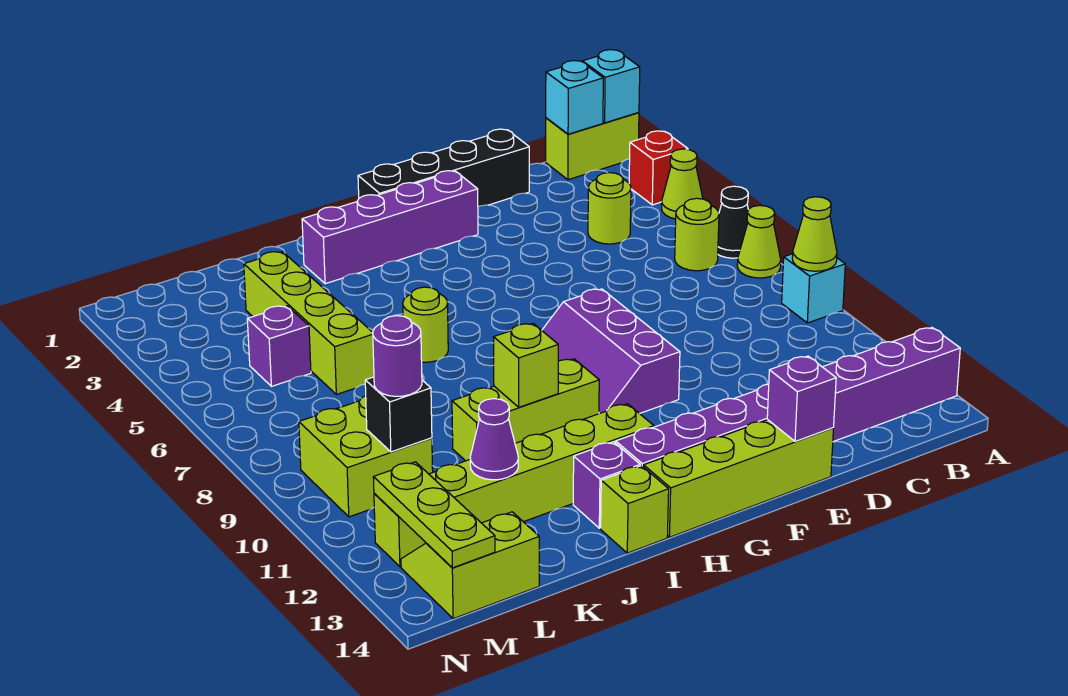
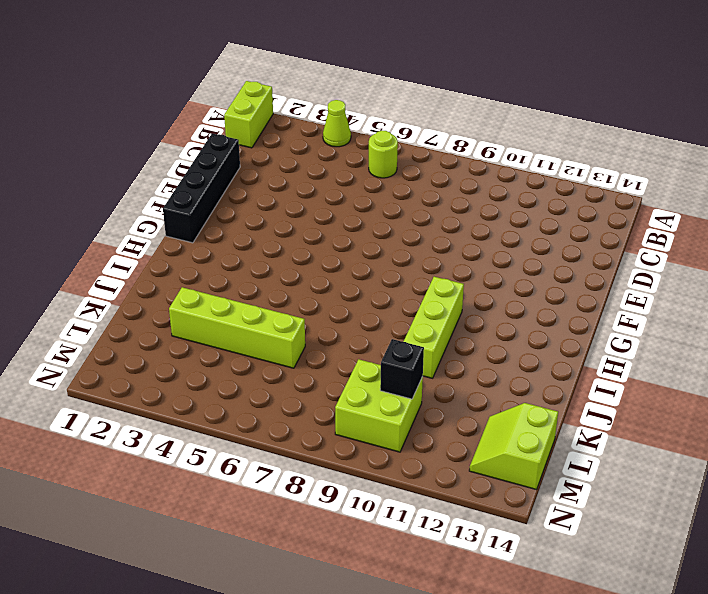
none -> red brick A3 level 1
none -> black cone A6 level 1
none -> lime cone A7 level 1
none -> cyan brick A9 level 1

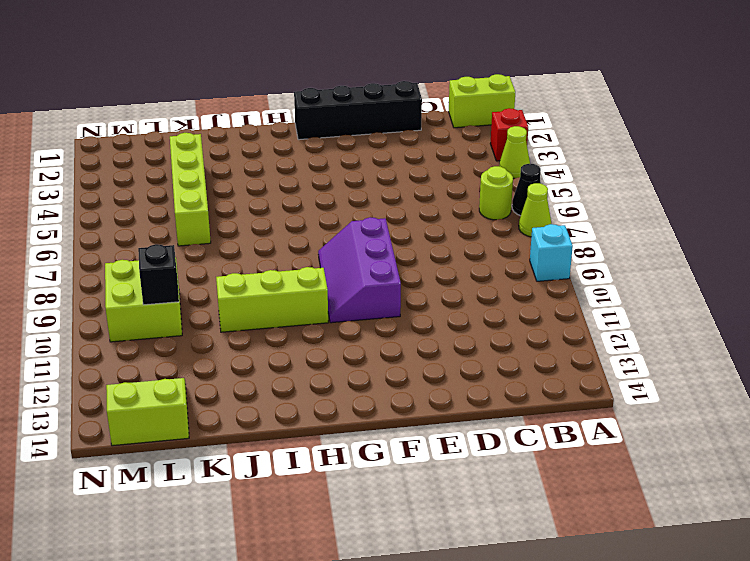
none -> purple brick A13:H13 level 1
none -> lime round brick C4 level 1
none -> lime brick E14:H14 level 1
none -> purple brick F2:I2 level 1

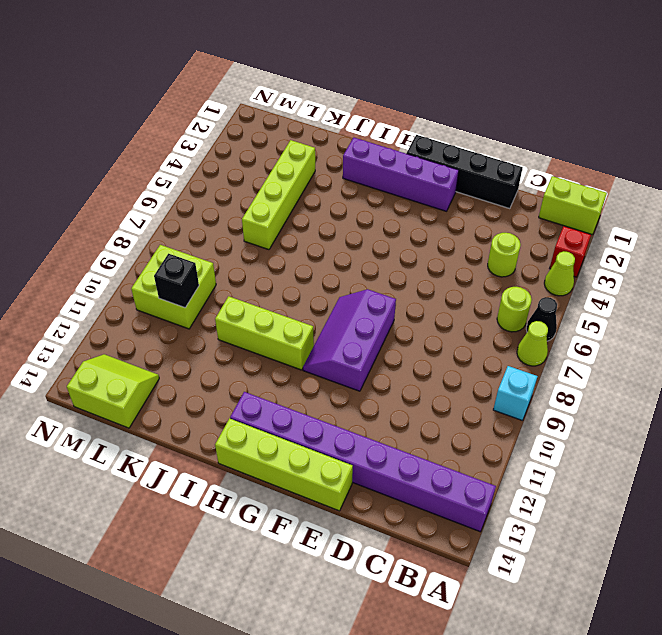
none -> lime brick H12:M12 level 1
none -> lime round brick I6 level 1
none -> purple brick I13 level 1
none -> lime brick I14 level 1

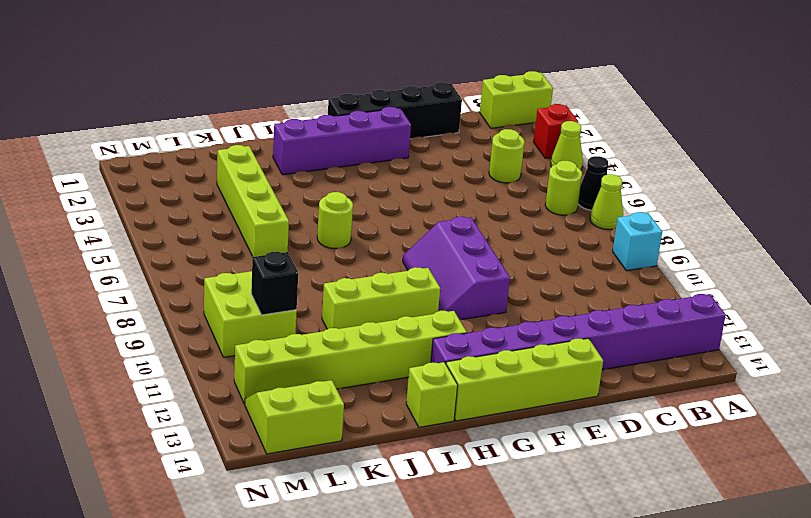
none -> purple brick I13 level 1
none -> purple brick L5 level 1
none -> cyan brick A1 level 2
none -> lime cone A9 level 2

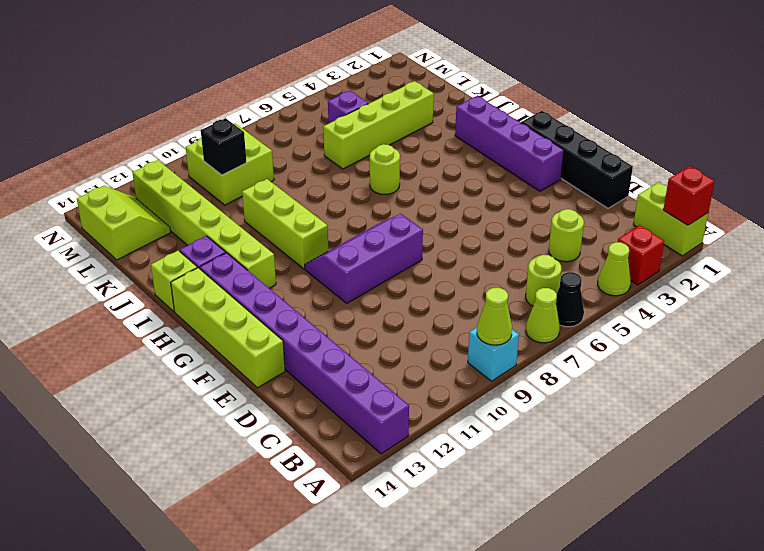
red brick A1 level 2 -> cyan brick A1 level 2
none -> cyan brick B1 level 2
none -> purple brick E14 level 2
none -> lime brick I10 level 2
none -> purple cone K12 level 2

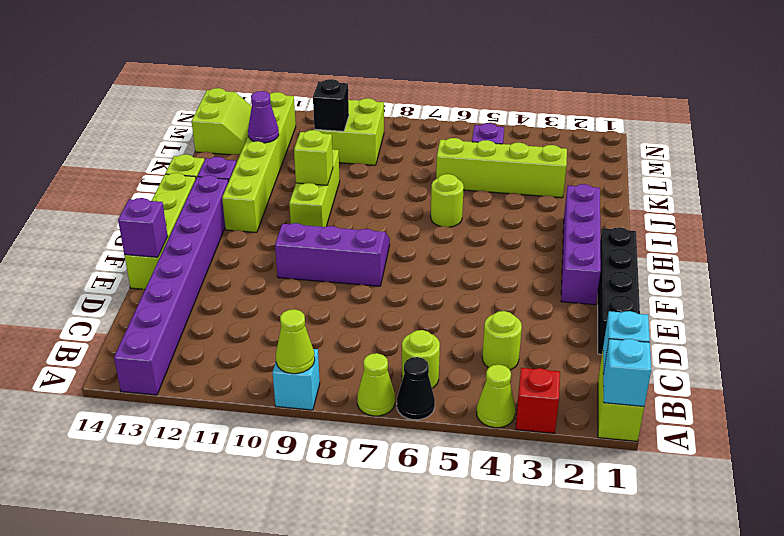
none -> lime plate M12:M14 level 2
none -> purple round brick L10 level 3

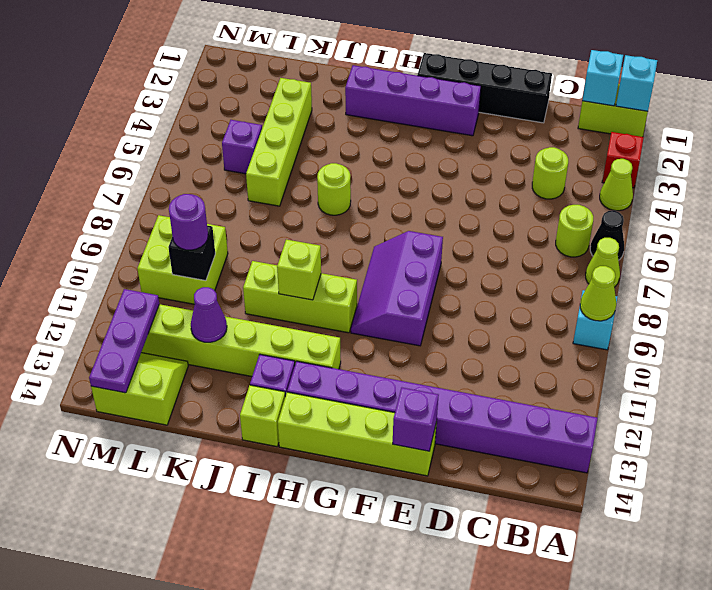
purple plate M12:M14 level 2 -> lime plate M12:M14 level 2

